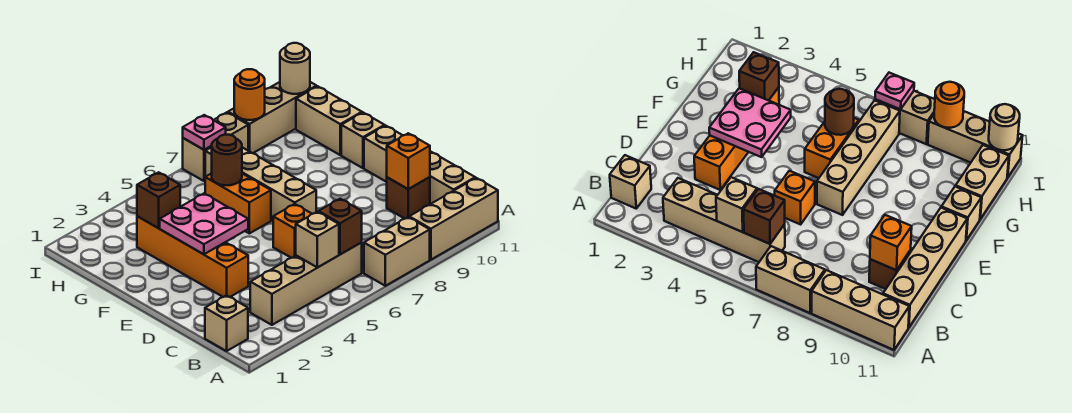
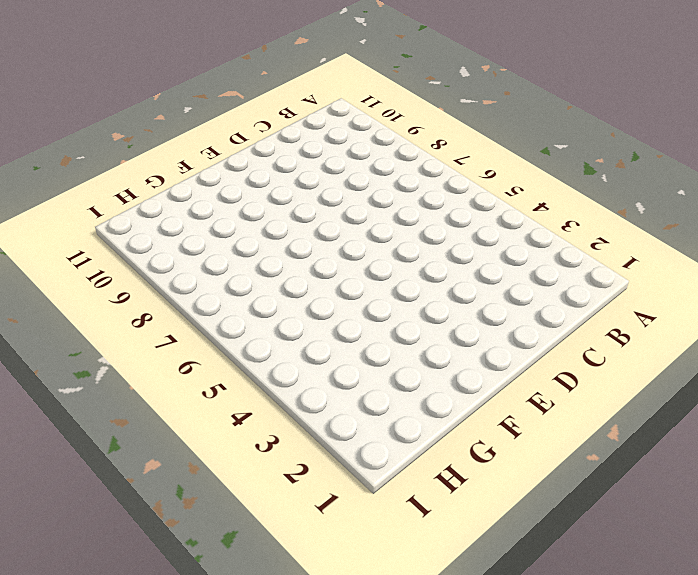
none -> tan brick A7:A8 level 1
none -> tan brick A9:A11 level 1
none -> tan brick B1 level 1

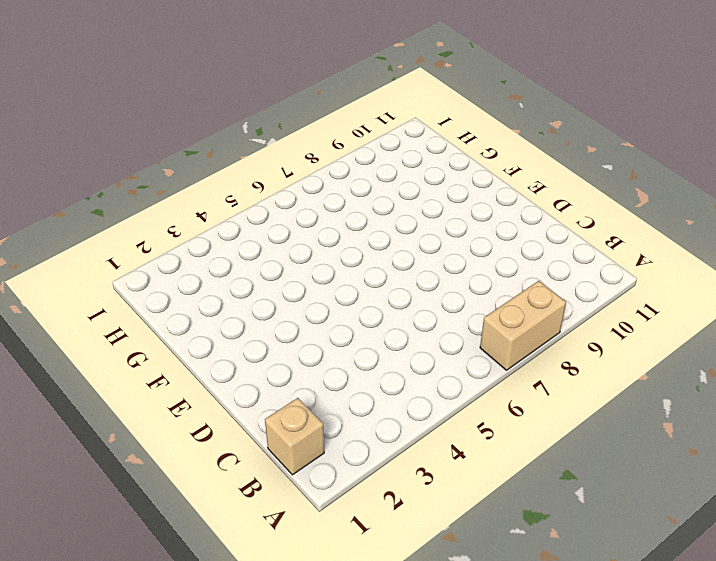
none -> tan brick A9:A11 level 1
none -> tan brick B3:B6 level 1
none -> tan brick B11:E11 level 1

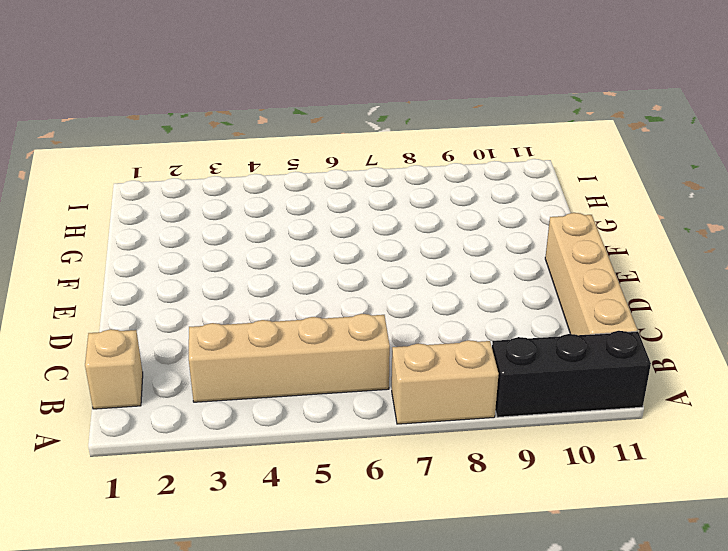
black brick A9:A11 level 1 -> tan brick A9:A11 level 1
none -> brown brick C10 level 1
none -> orange brick D3:G3 level 1
none -> orange brick D6 level 1

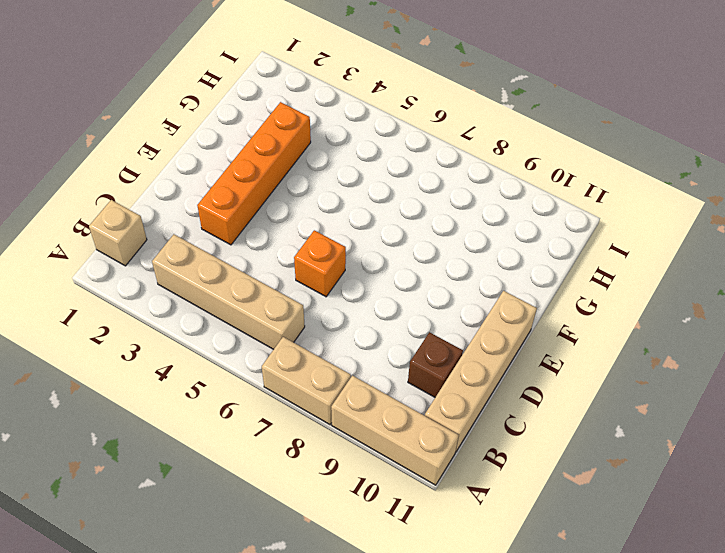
none -> tan brick E7:H7 level 1
none -> orange brick F6:G6 level 1
none -> tan brick F11 level 1

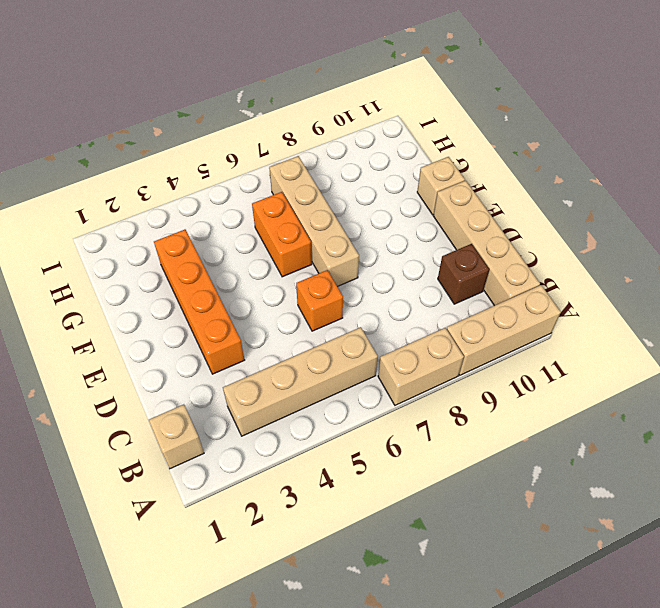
none -> tan brick G11:H11 level 1
none -> tan brick I7:I8 level 1
none -> tan brick I9:I11 level 1

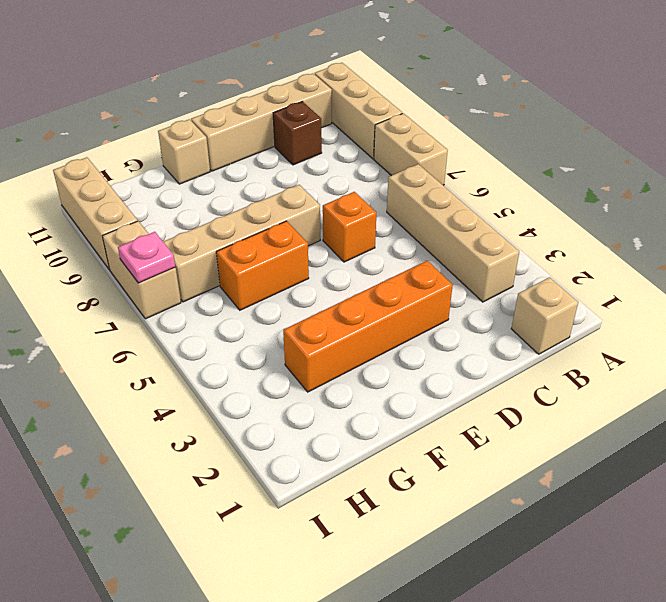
none -> tan brick G11:H11 level 1
none -> tan brick B5 level 2
none -> brown brick B6 level 2

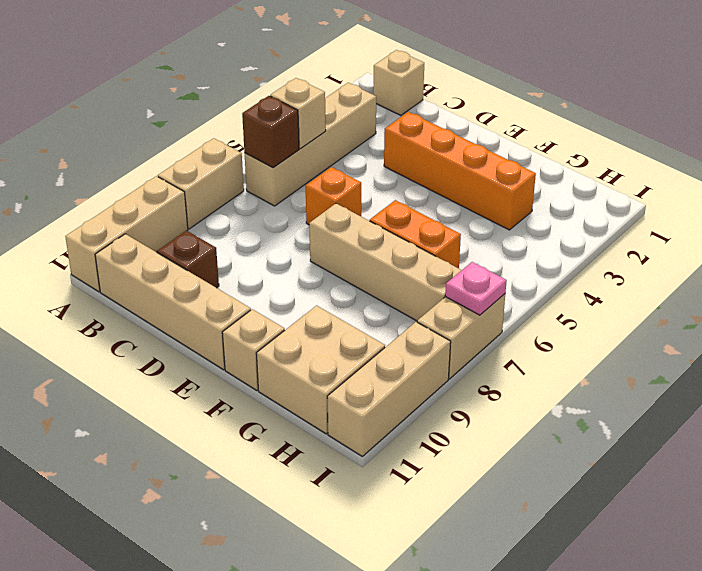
tan brick G10:H11 level 1 -> tan brick G11:H11 level 1
none -> orange brick C10 level 2
none -> pink plate E3:F4 level 2
none -> brown brick G3 level 2

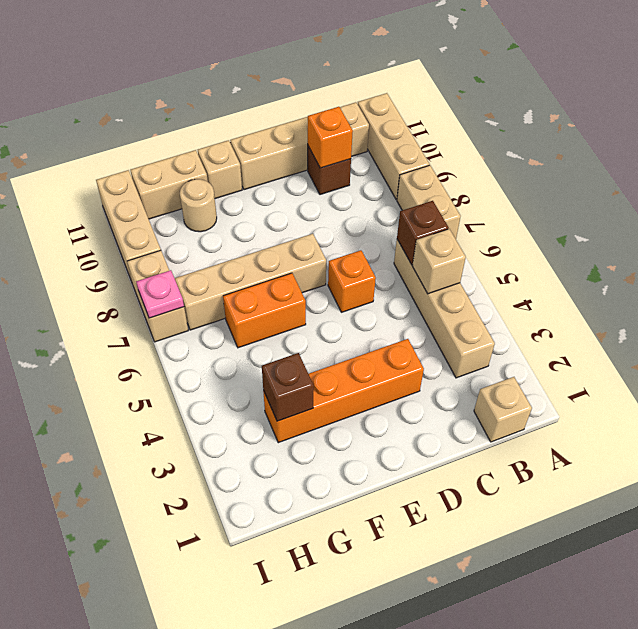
tan round brick G10 level 1 -> tan round brick I11 level 2
none -> pink plate E3:F4 level 2
none -> brown round brick G6 level 2
none -> orange round brick I9 level 2

